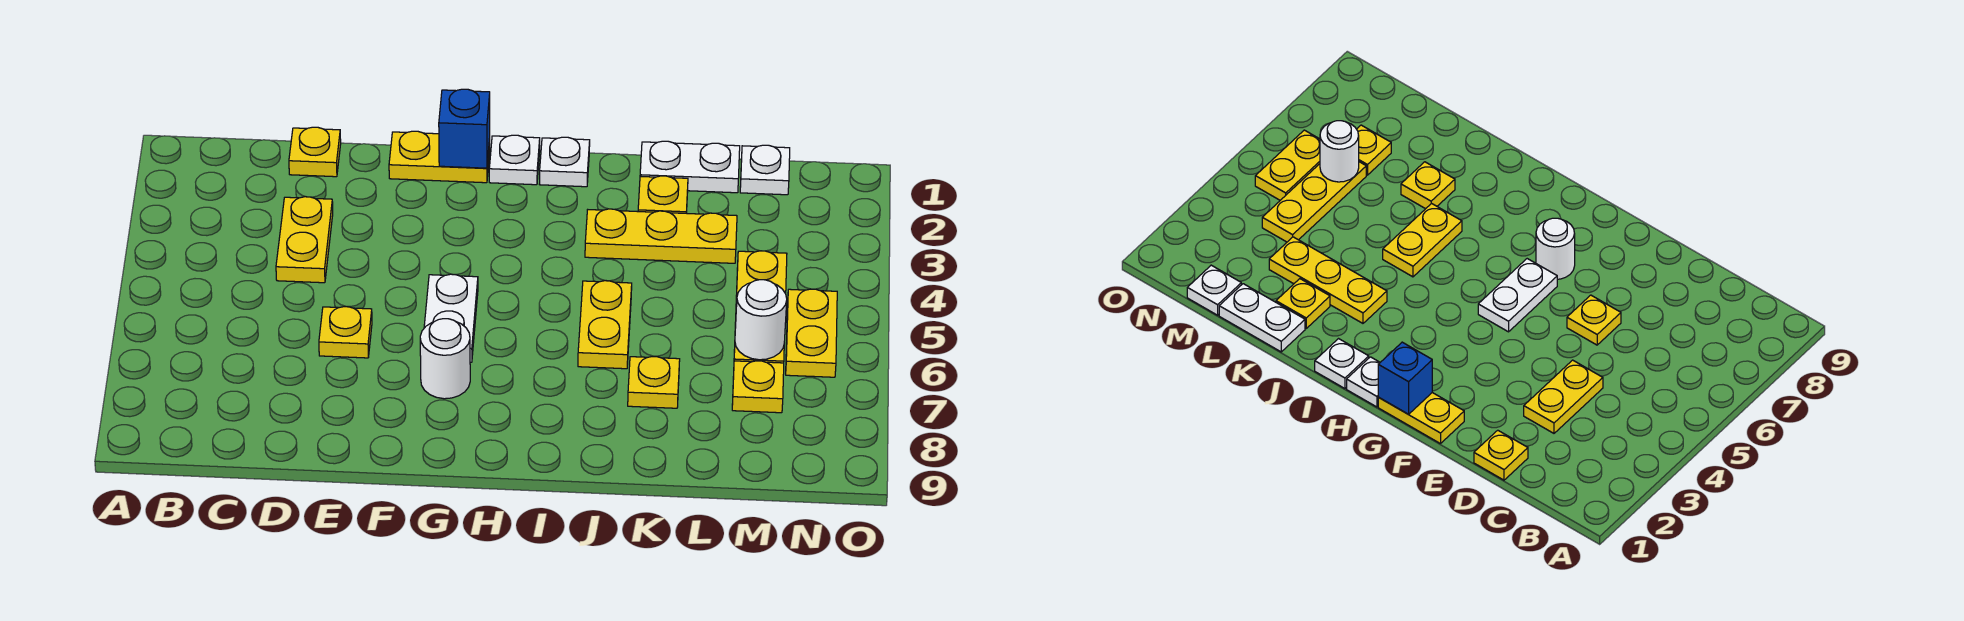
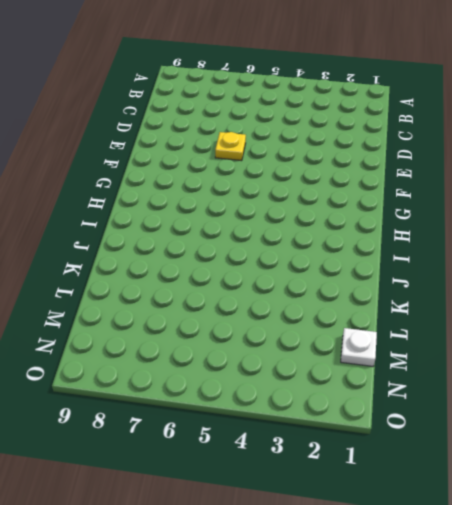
none -> yellow plate D1 level 1
none -> yellow plate D3:D4 level 1
none -> yellow plate F1:G1 level 1

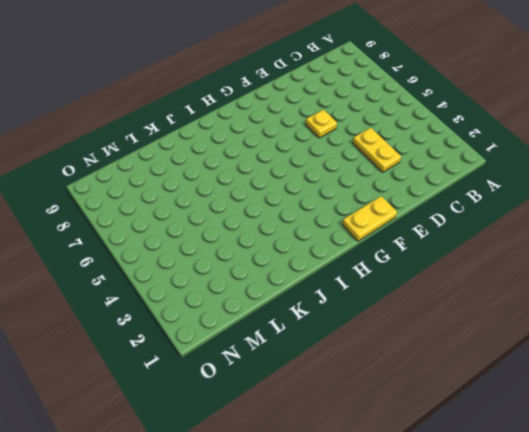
none -> yellow plate D1 level 1
none -> white plate G5:G6 level 1
none -> white round brick G7 level 1

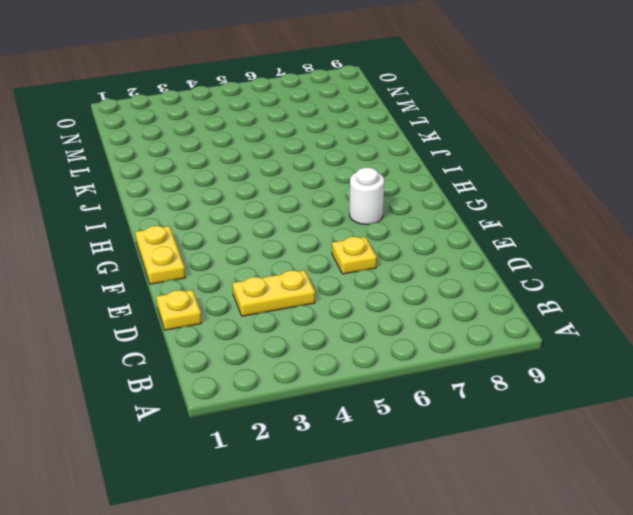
none -> white plate G5:G6 level 1
none -> white plate H1 level 1
none -> white plate I1 level 1

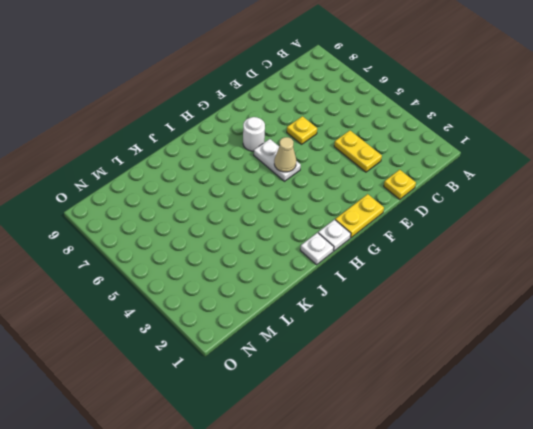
tan cone G5 level 2 -> none
none -> yellow plate J3:L3 level 1
none -> yellow plate J5:J6 level 1
none -> white plate K1:L1 level 1

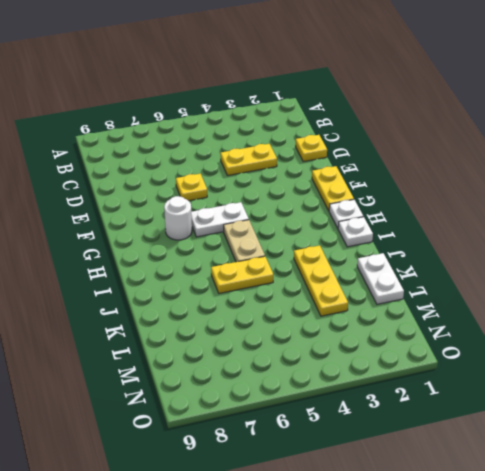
tan plate H5:I5 level 1 -> none
none -> yellow plate K2 level 1
none -> yellow plate K7 level 1
none -> white plate M1 level 1

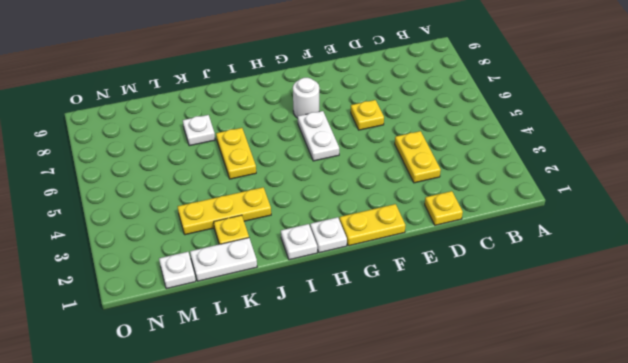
white plate K7 level 1 -> yellow plate K7 level 1
none -> yellow plate M4:M6 level 1
none -> yellow plate M7 level 1
none -> yellow plate N5:N6 level 1

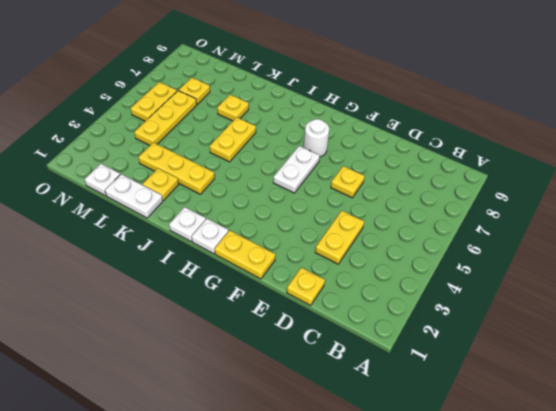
none -> blue brick G1 level 2
none -> white round brick M6 level 2

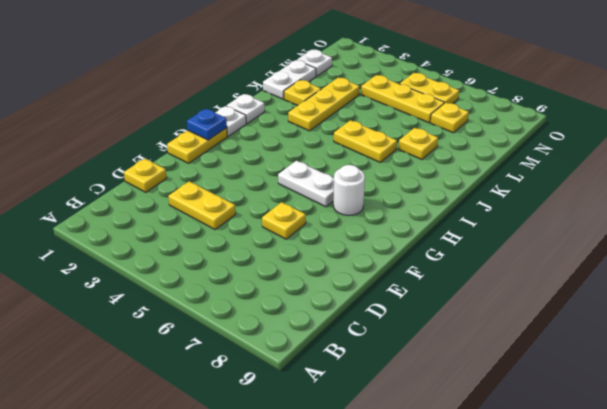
blue plate G1 level 2 -> blue brick G1 level 2
none -> white round brick M6 level 2

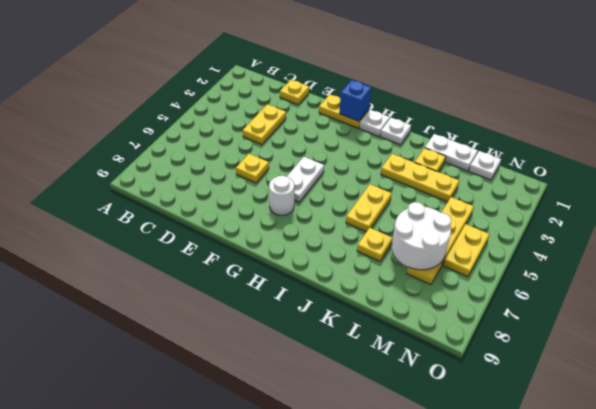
white round brick L6:M7 level 2 -> white round brick M6 level 2

